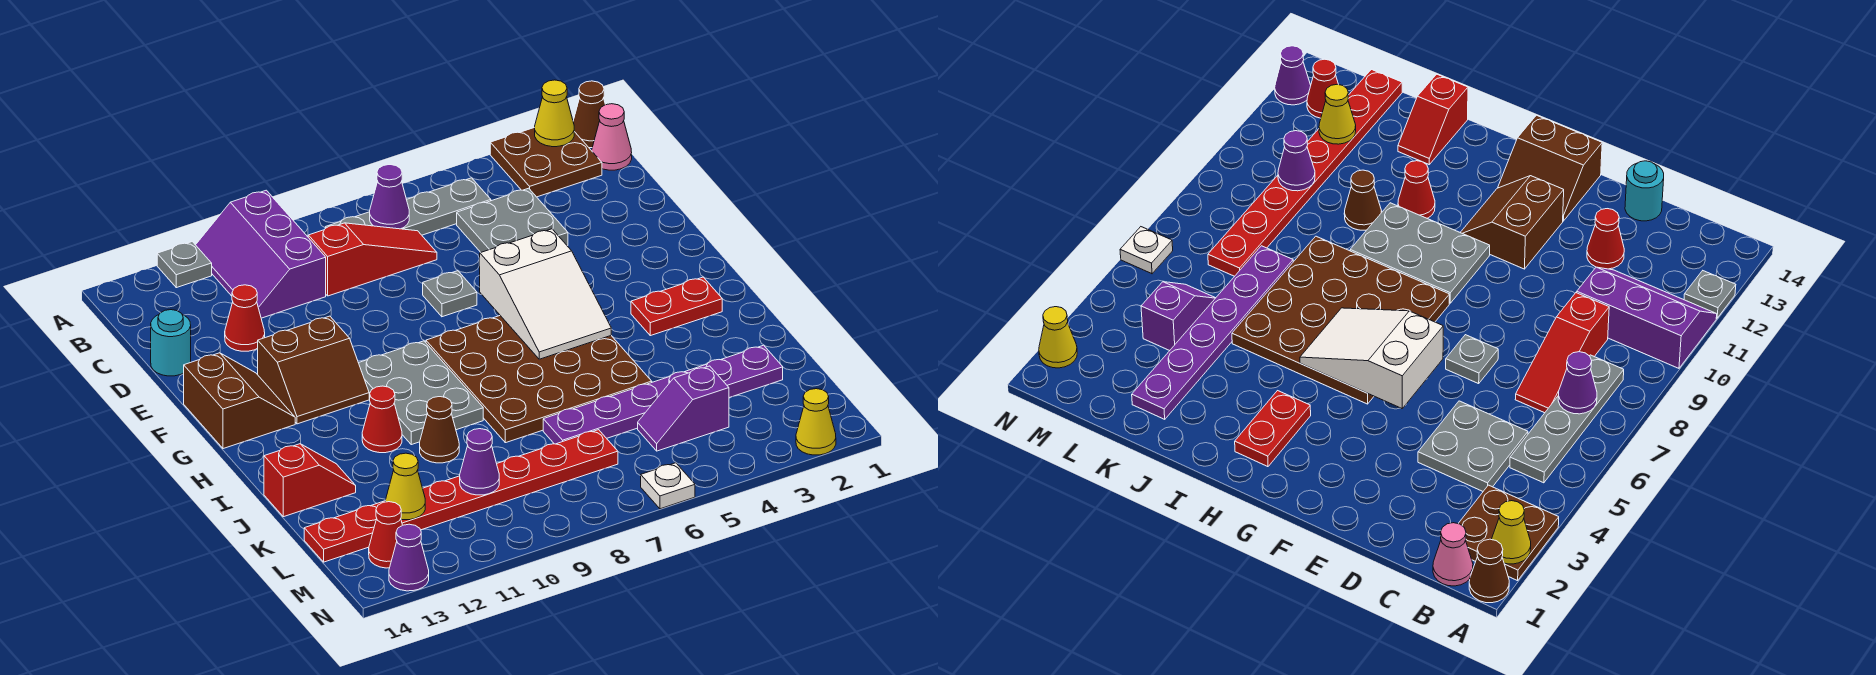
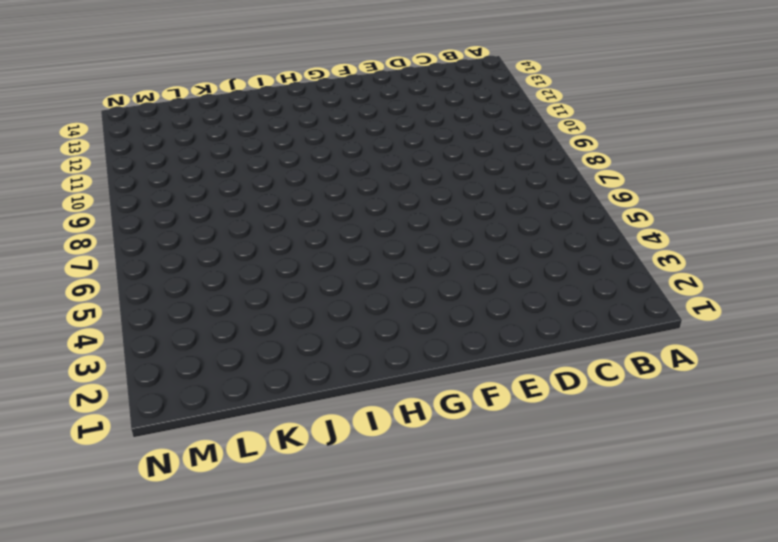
none -> brown cone A1 level 1
none -> brown plate A2:B3 level 1
none -> purple slope A10:C11 level 1 top 10
none -> grey plate A12 level 1

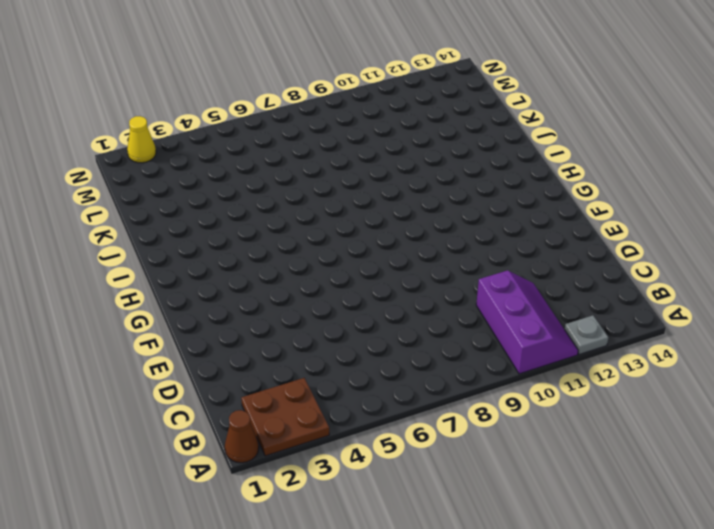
none -> pink cone B1 level 1
none -> grey plate B5:B8 level 1
none -> grey plate C4:D5 level 1
none -> red slope C7:C9 level 1 top 9

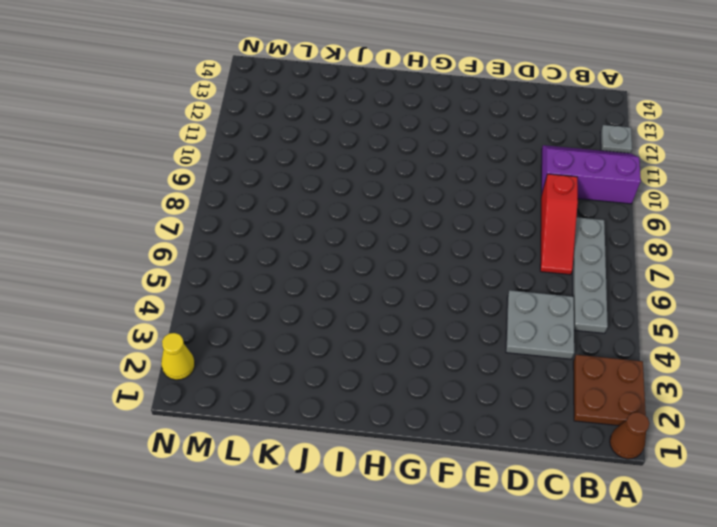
none -> pink cone B1 level 1
none -> red cone D12 level 1
none -> cyan round brick D14 level 1
none -> grey plate E7 level 1

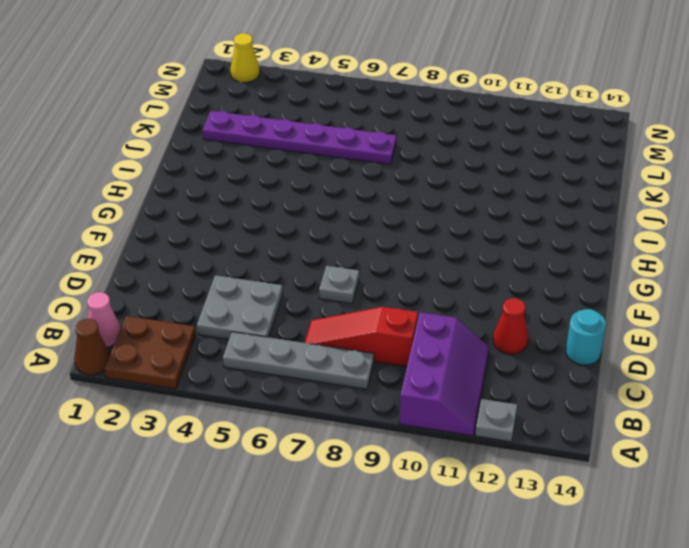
none -> brown slope F11:G12 level 1 top F
none -> brown slope F13:G14 level 1 top 14
none -> brown plate G5:J8 level 1
none -> grey plate G9:I10 level 1

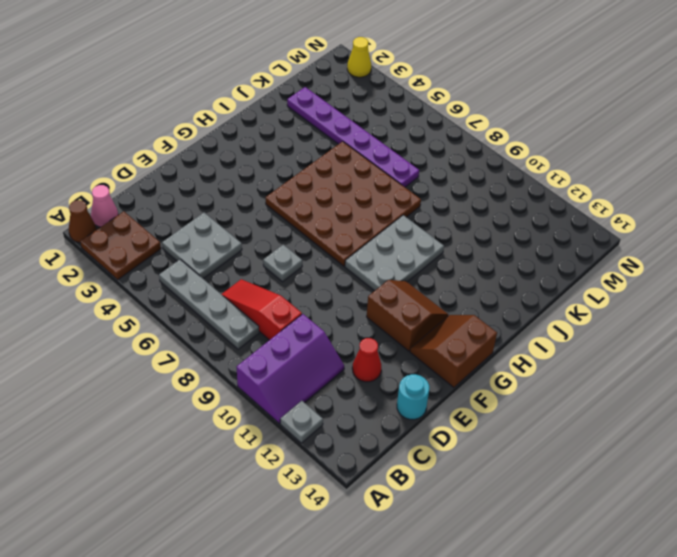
none -> red plate H2:H3 level 1
none -> red cone I11 level 1
none -> brown cone J10 level 1
none -> red slope J13:J14 level 1 top 14

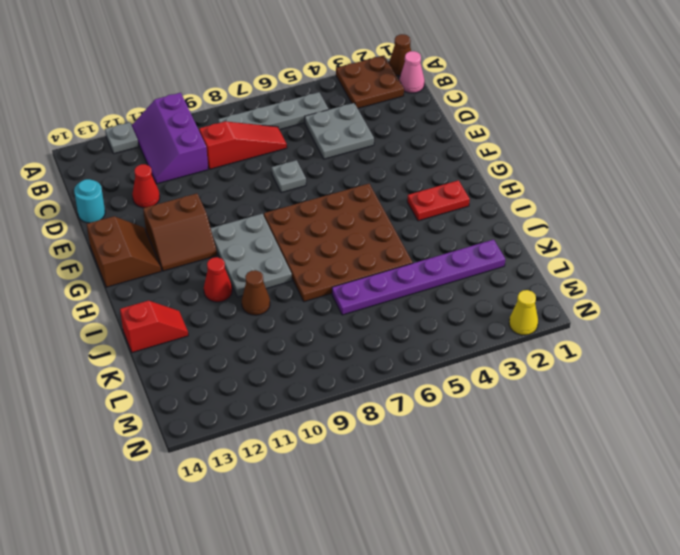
none -> purple slope L4:L5 level 1 top 4
none -> red plate L7:L14 level 1
none -> red cone M13 level 1
none -> white plate N6 level 1

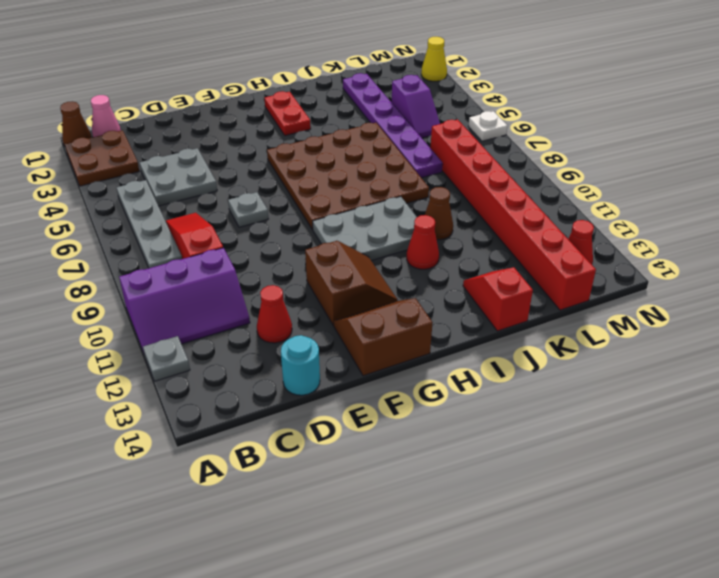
red brick L7:L14 level 1 -> red plate L7:L14 level 1
none -> purple cone N13 level 1
none -> yellow cone A2 level 2
none -> purple cone B7 level 2
none -> white slope F5:H6 level 2 top F

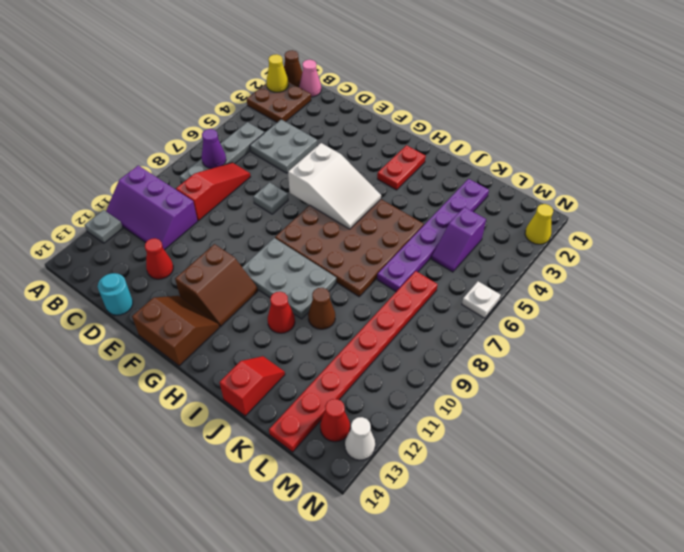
white cone N13 level 1 -> purple cone N13 level 1
none -> purple cone L10 level 2
none -> yellow cone L12 level 2

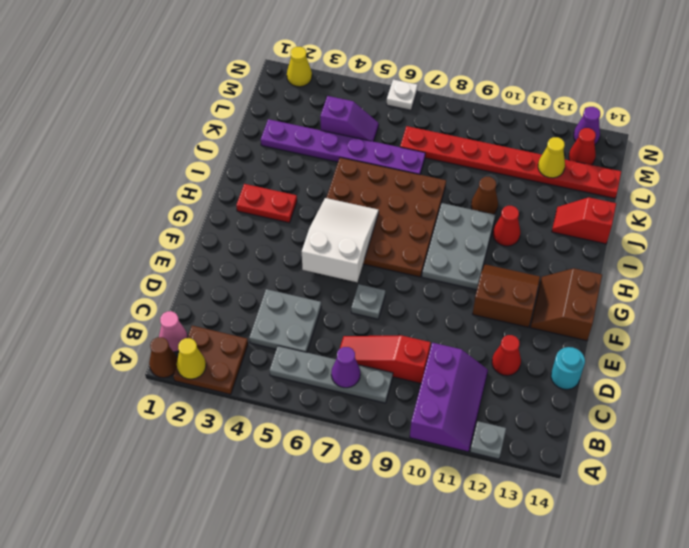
none -> purple cone L10 level 2

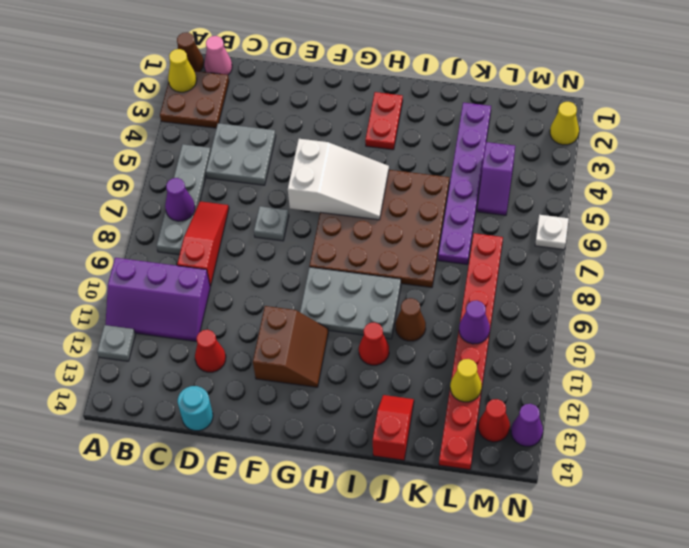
none -> brown slope F13:G14 level 1 top 14

